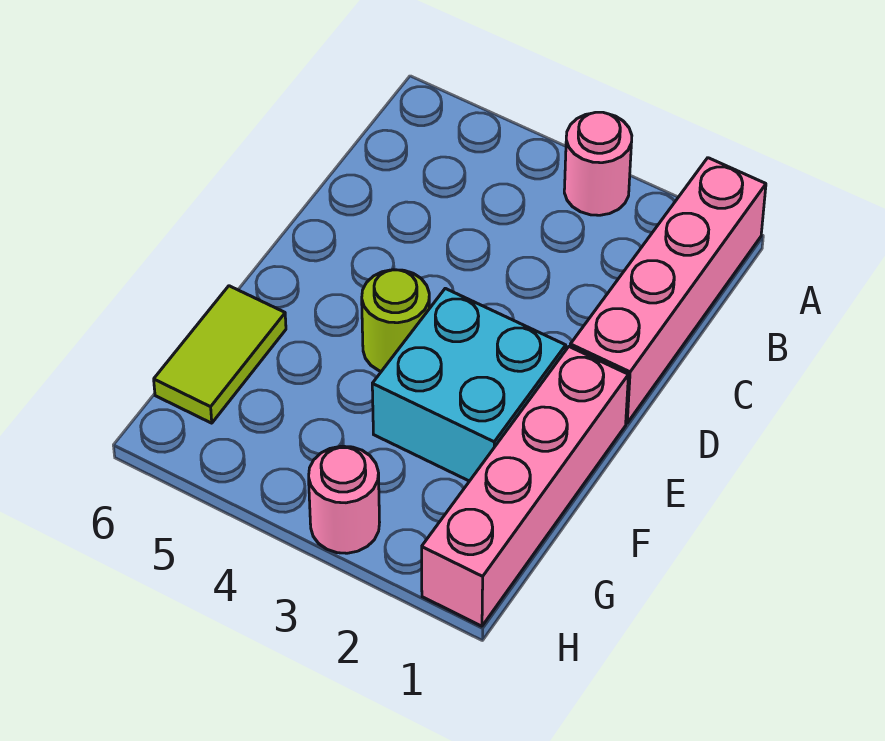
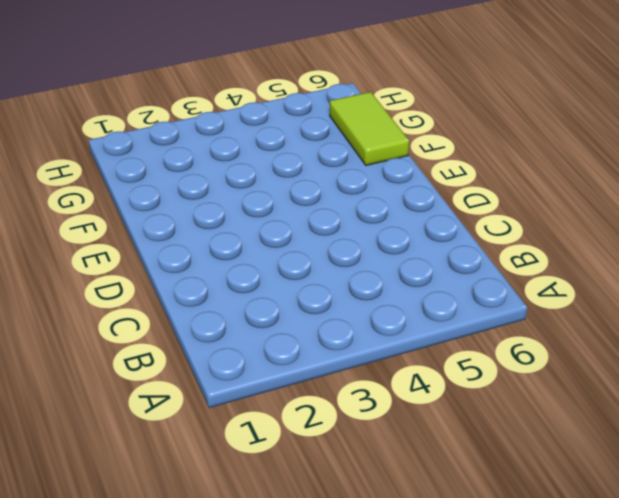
none -> pink brick A1:D1 level 1
none -> pink round brick A3 level 1

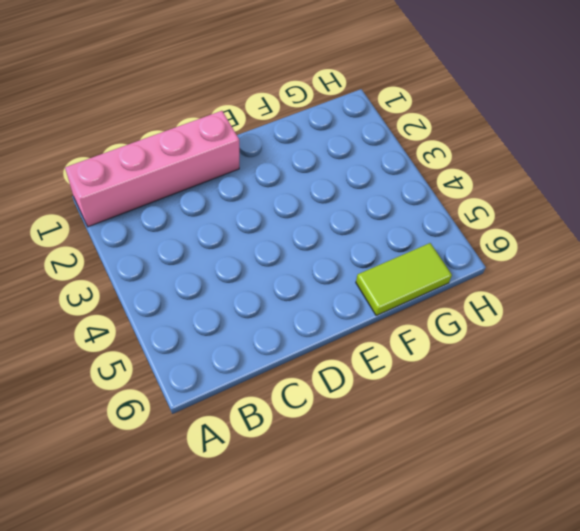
none -> pink round brick A3 level 1
none -> pink brick E1:H1 level 1

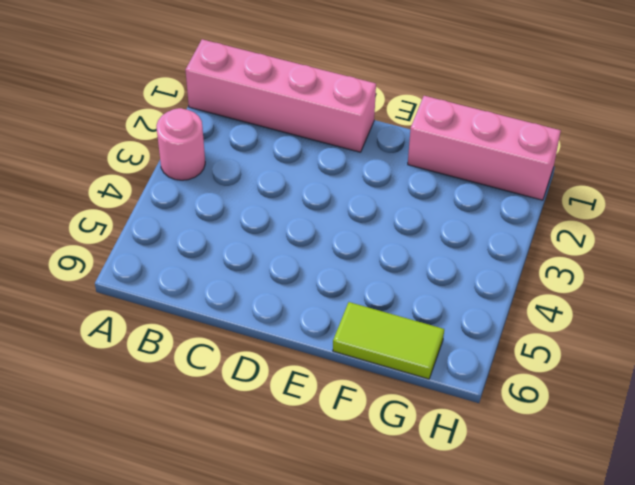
pink brick F1:H1 level 1 -> pink brick E1:H1 level 1
none -> cyan brick E2:F3 level 1
none -> lime round brick E4 level 1

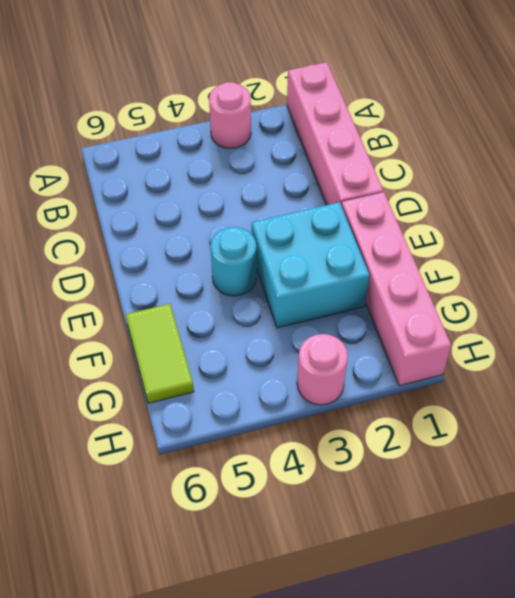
cyan round brick E4 level 1 -> lime round brick E4 level 1

